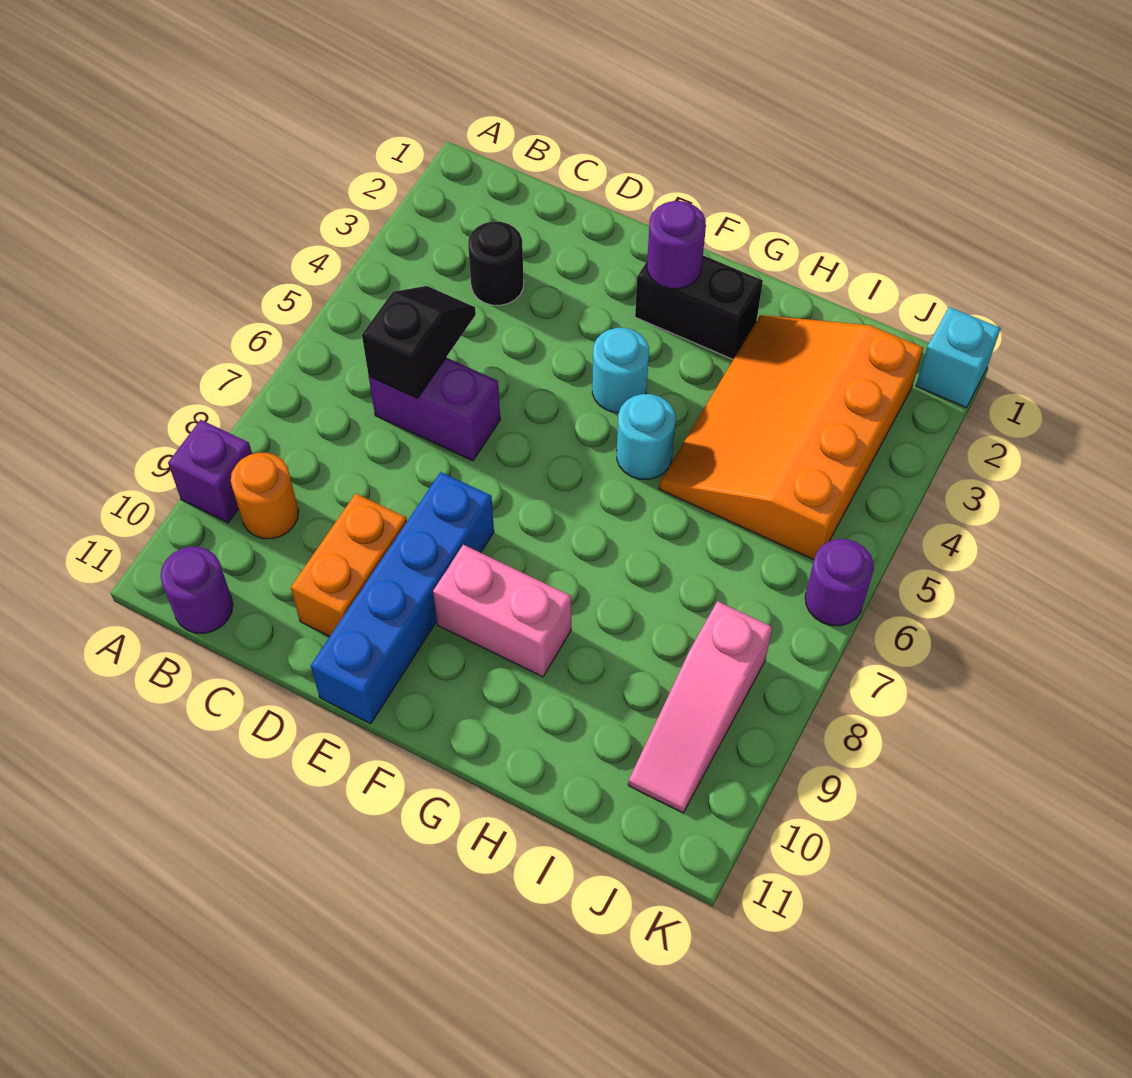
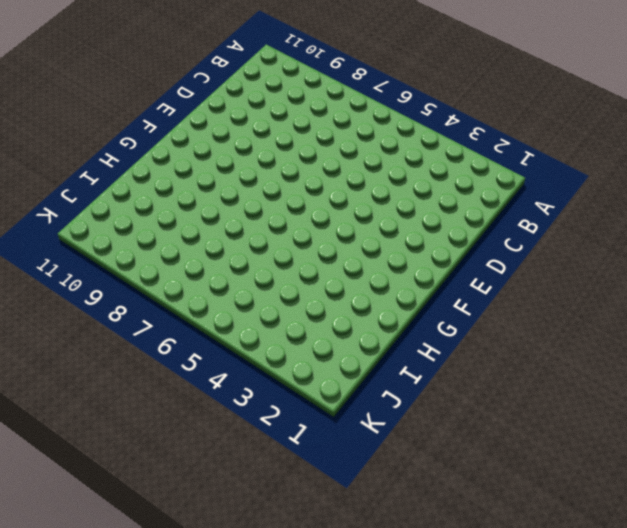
none -> purple brick A9 level 1
none -> orange round brick B9 level 1
none -> purple round brick B11 level 1

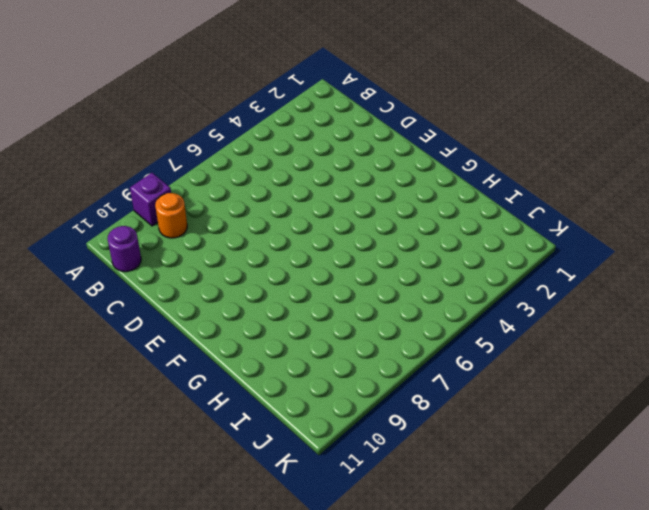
none -> black round brick C3 level 1
none -> purple brick C6:D6 level 1
none -> orange brick D9:D10 level 1

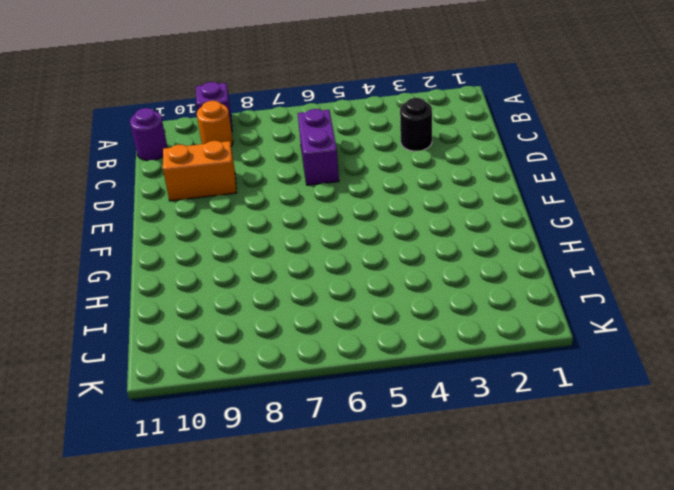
none -> blue brick E8:E11 level 1
none -> black brick F2:G2 level 1
none -> cyan round brick F4 level 1

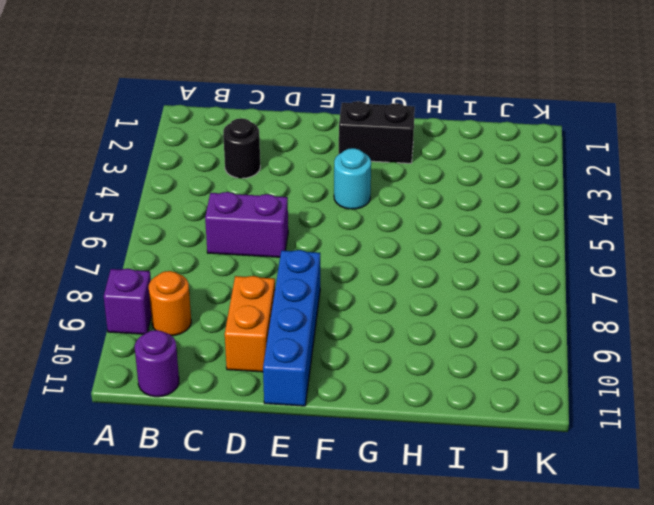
none -> pink brick F9:G9 level 1
none -> cyan round brick G5 level 1
none -> orange slope H2:J5 level 1 top J

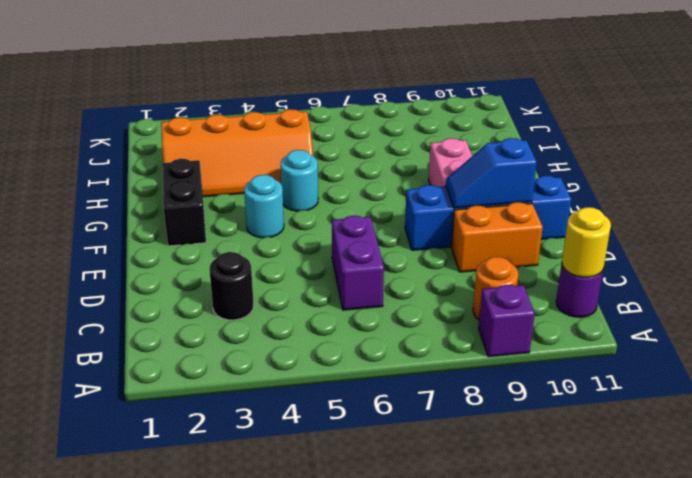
yellow round brick B11 level 2 -> none
blue slope E9:E10 level 2 top 10 -> none
orange slope H2:I5 level 1 top I -> orange slope H2:J5 level 1 top J
none -> pink slope J8:J10 level 1 top 8
none -> cyan brick K1 level 1
none -> purple round brick K6 level 1

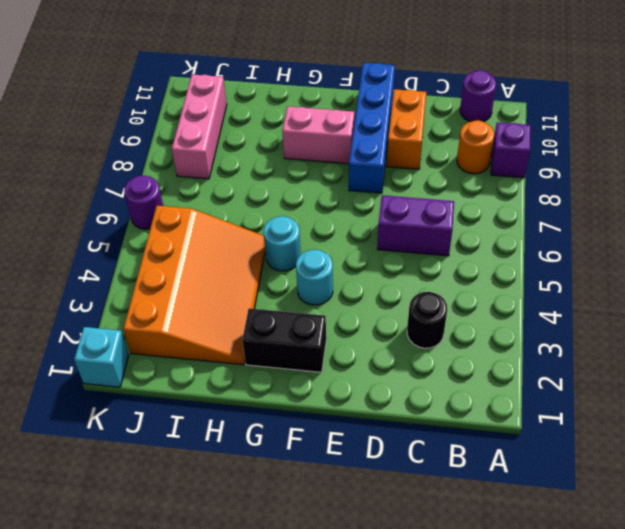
pink brick J8:J10 level 1 -> pink slope J8:J10 level 1 top 8
none -> black slope C5:C6 level 2 top 6
none -> purple round brick F2 level 2

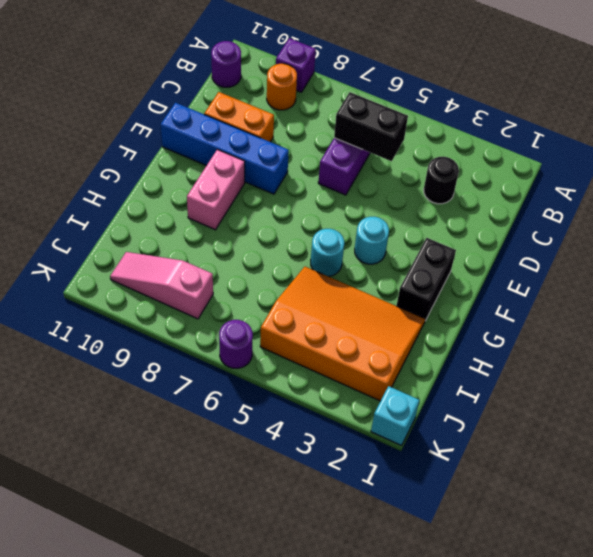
black brick C5:C6 level 2 -> black slope C5:C6 level 2 top 6
none -> purple round brick F2 level 2

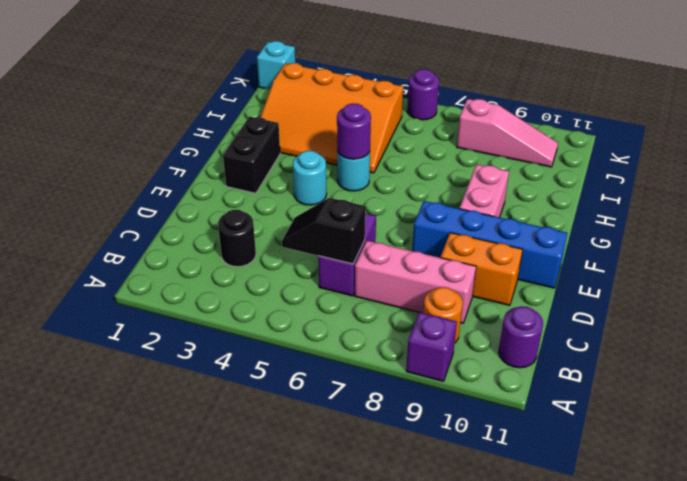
pink brick C7:C9 level 1 -> none
purple round brick G5 level 2 -> purple round brick F2 level 2

